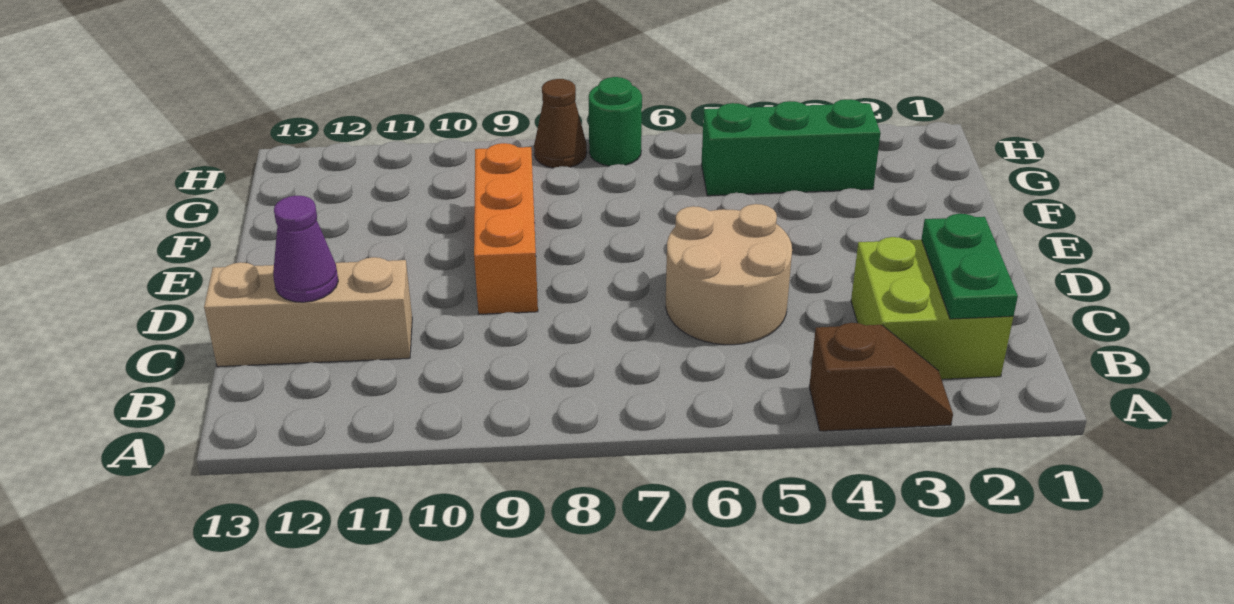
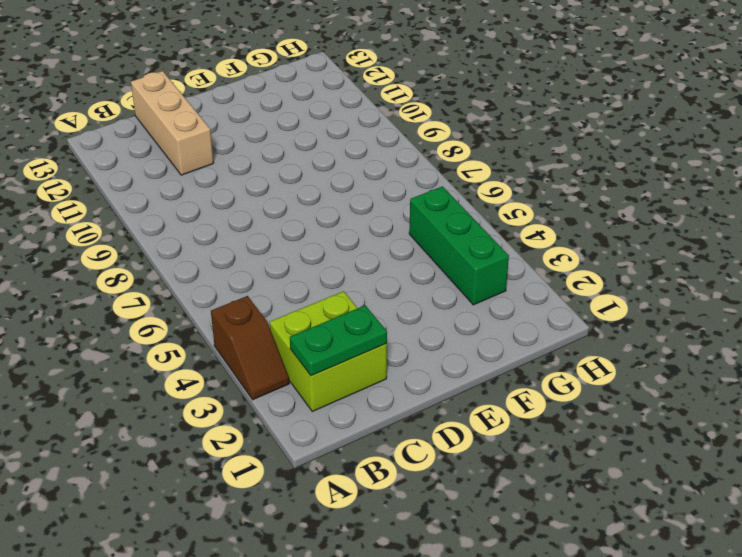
none -> tan round brick C5:D6 level 1
none -> orange brick D9:F9 level 1

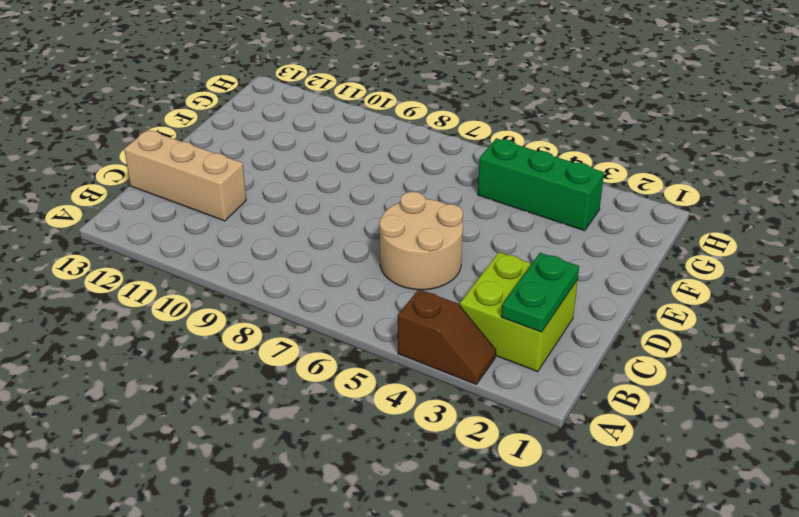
none -> orange brick D9:F9 level 1
none -> green round brick H7 level 1

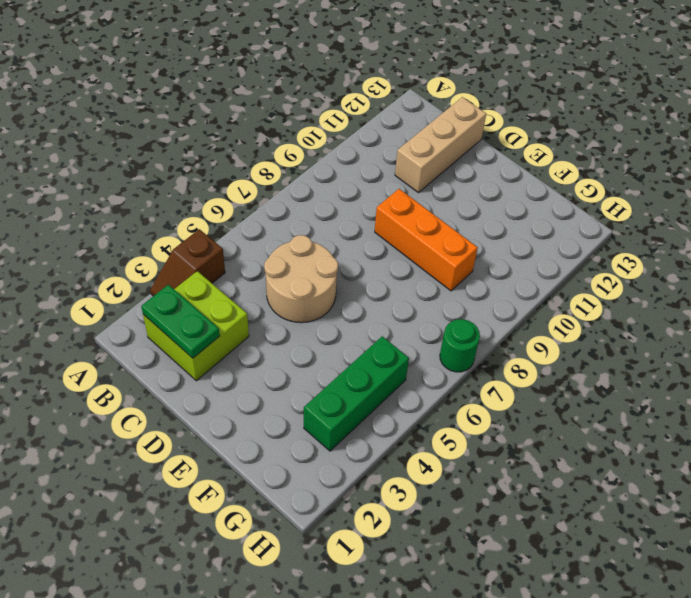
none -> brown cone H8 level 1
none -> purple cone C12 level 2

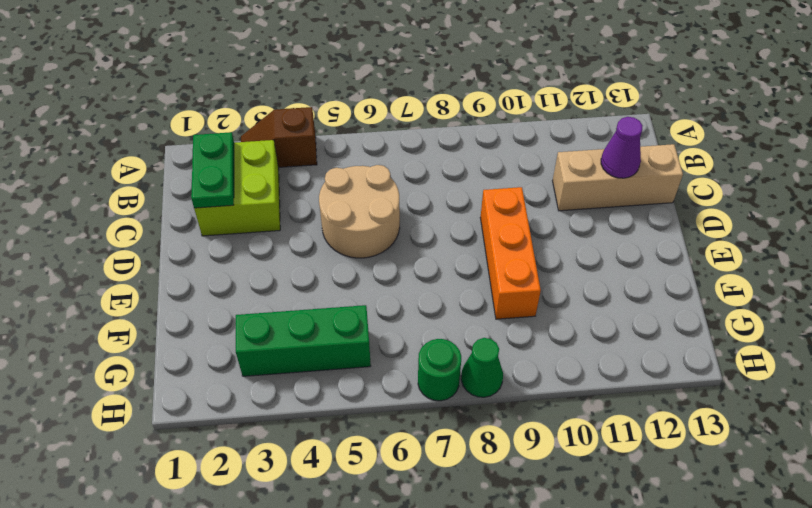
green cone H8 level 1 -> brown cone H8 level 1

